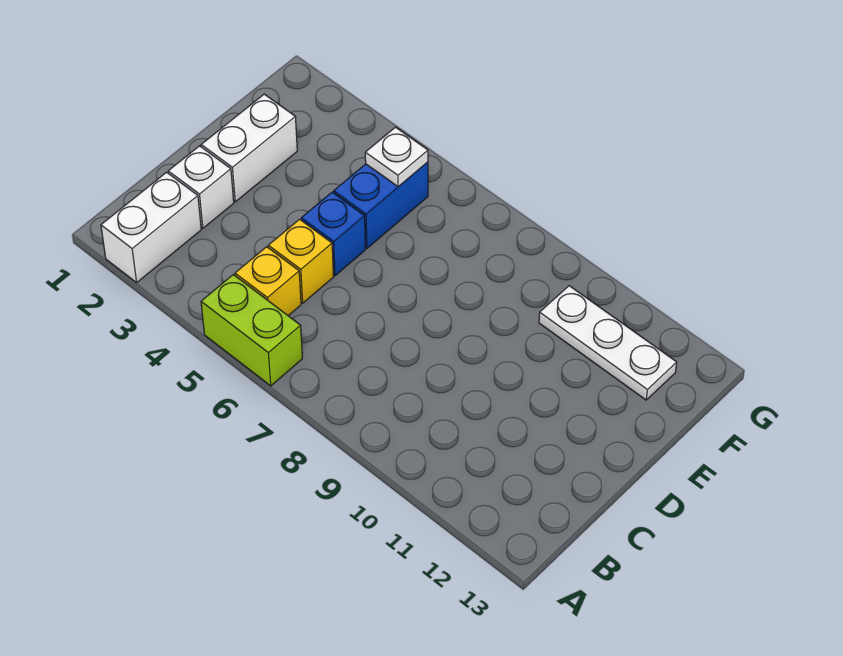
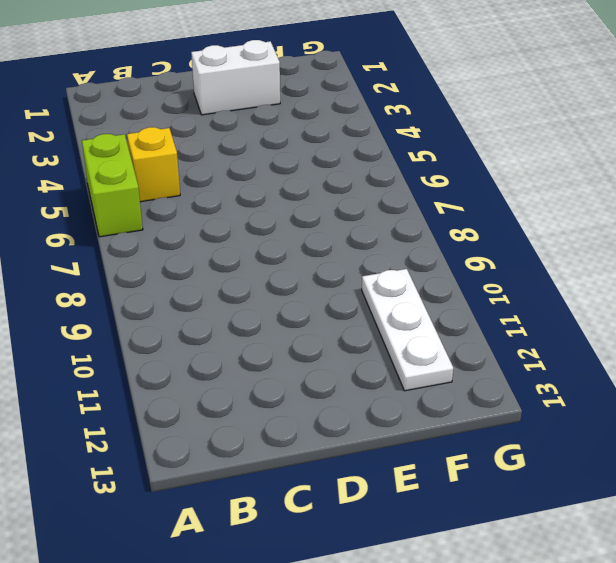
none -> white brick A2:B2 level 1
none -> white brick C2 level 1

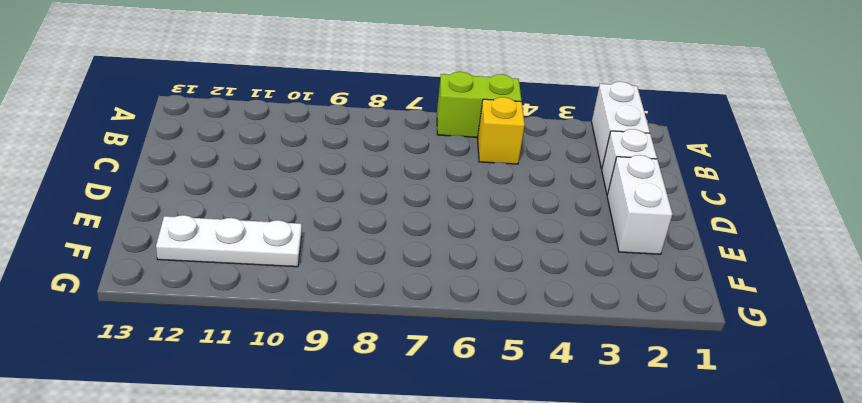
none -> yellow brick C5 level 1
none -> blue brick D5 level 1

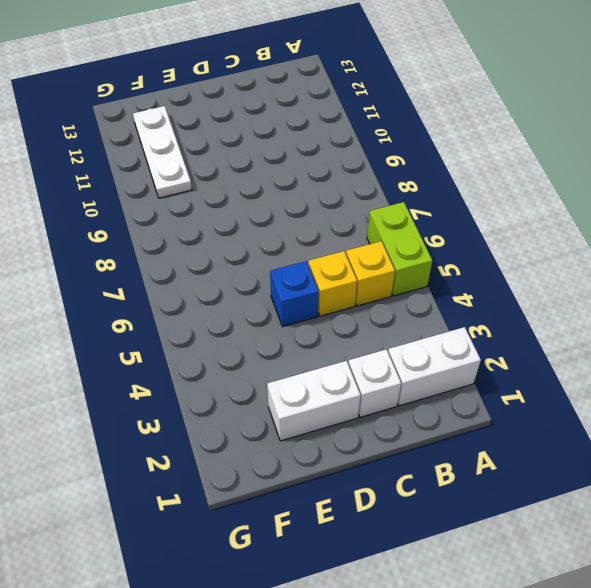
none -> blue brick E5:F5 level 1
none -> white plate F5 level 2

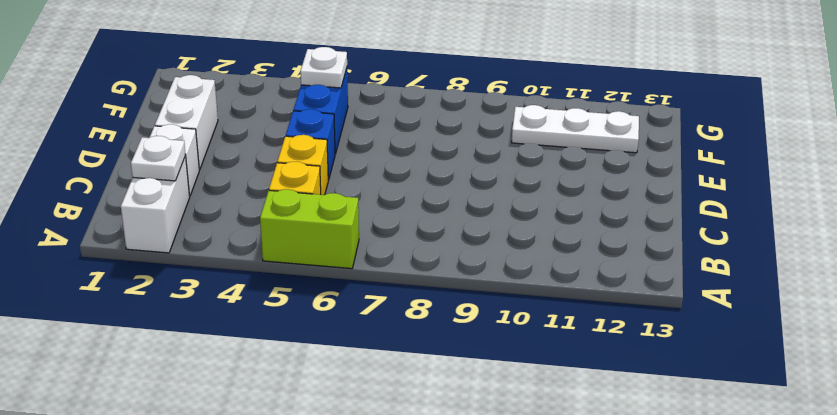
white plate B2 level 2 -> none

